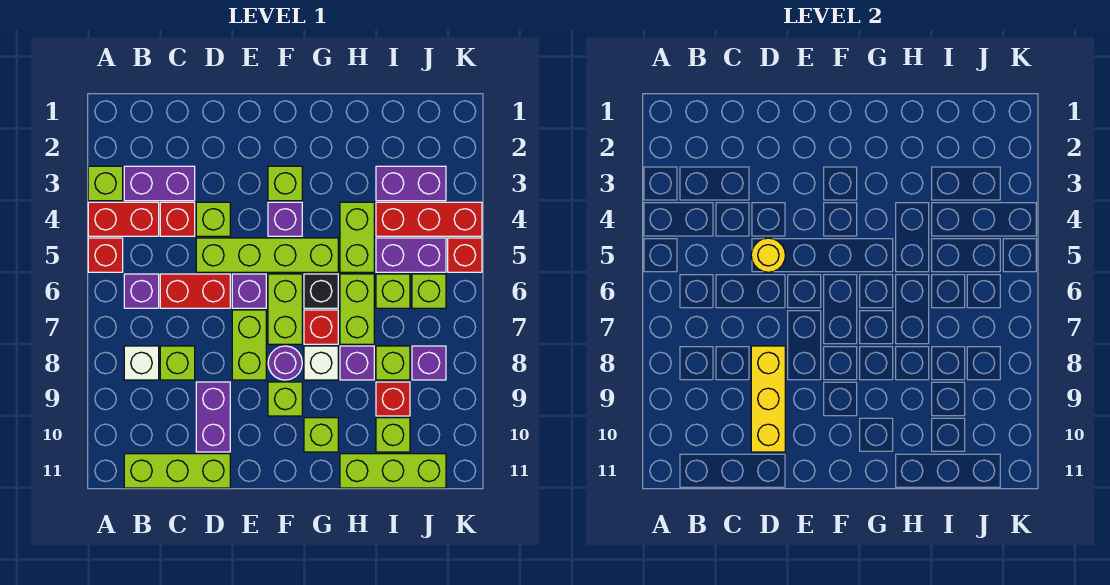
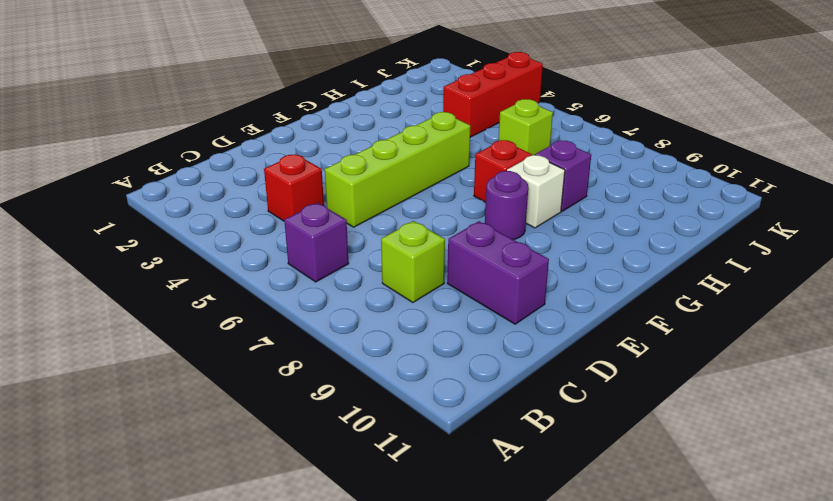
none -> lime brick A3 level 1
none -> red brick A4:B4 level 1
none -> red brick A5 level 1
none -> purple brick B3:C3 level 1

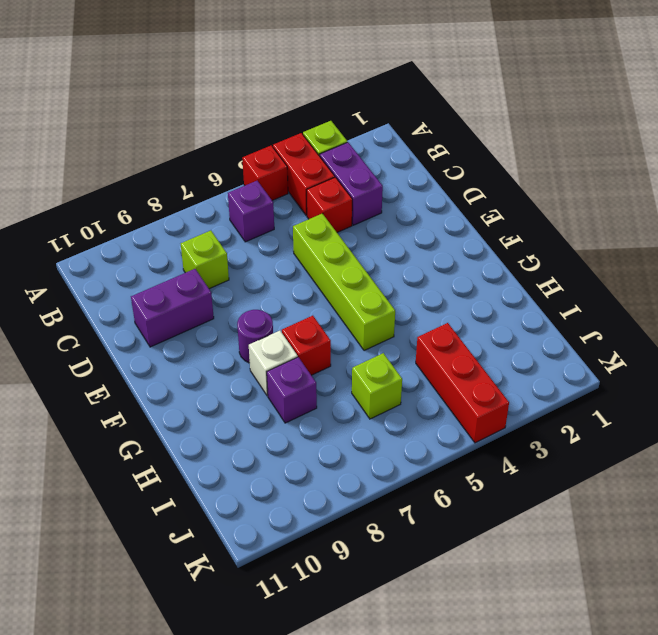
none -> white brick B8 level 1
none -> lime brick B11:D11 level 1
none -> red brick C6:D6 level 1
none -> lime brick D4 level 1

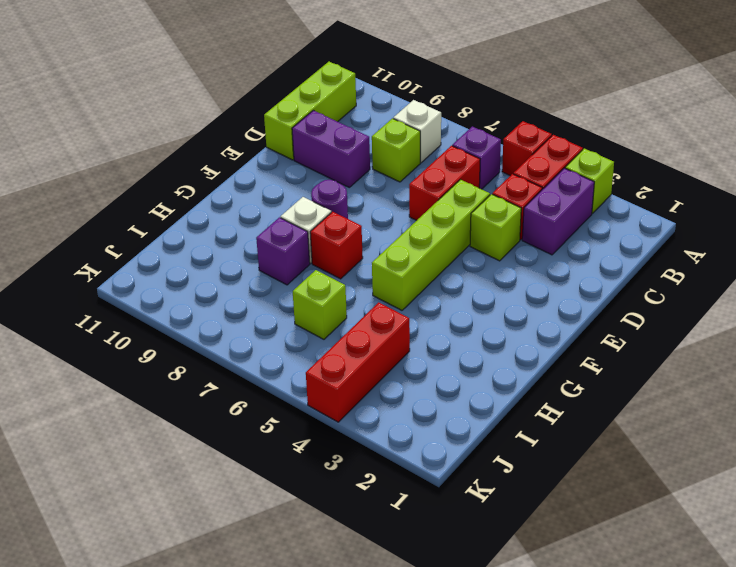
none -> purple brick E6 level 1
none -> lime brick E7:E8 level 1
none -> lime brick F3 level 1
none -> purple brick F4 level 1

